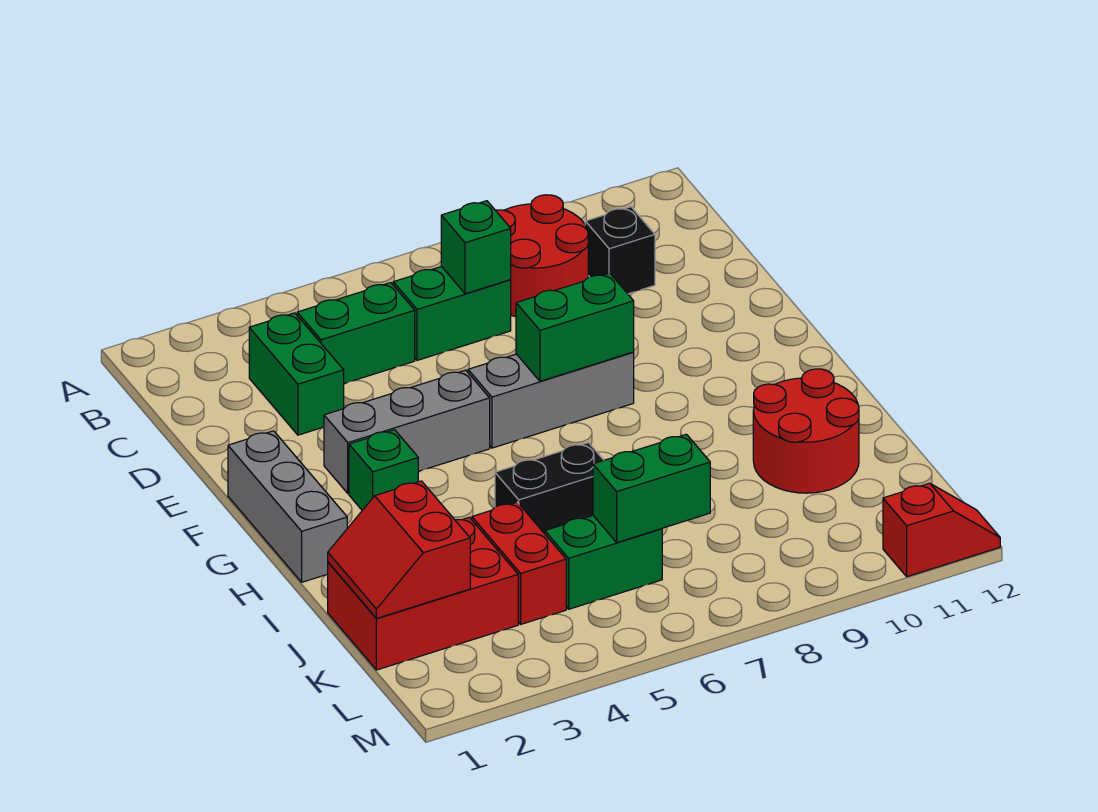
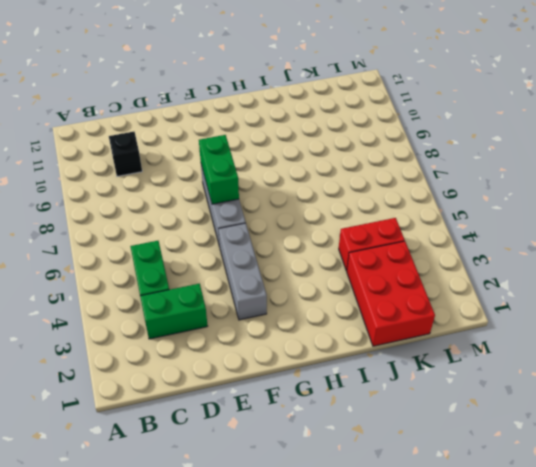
none -> red round brick B8:C9 level 1
none -> green brick C6:C7 level 1
none -> grey brick F1:H1 level 1

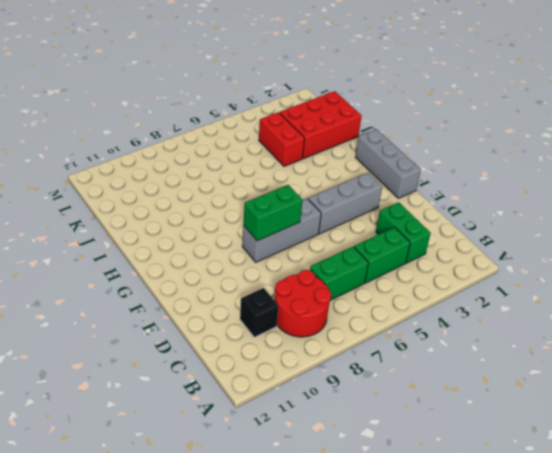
none -> green brick G3 level 1
none -> black brick I5:I6 level 1
none -> red round brick I10:J11 level 1

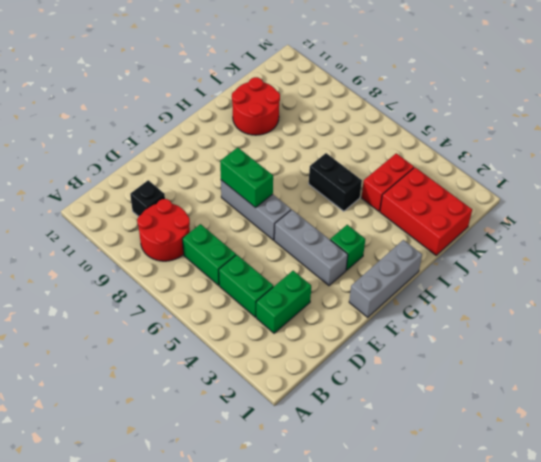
none -> green brick K5:K6 level 1
none -> red slope M11:M12 level 1 top 11
none -> green brick C7 level 2

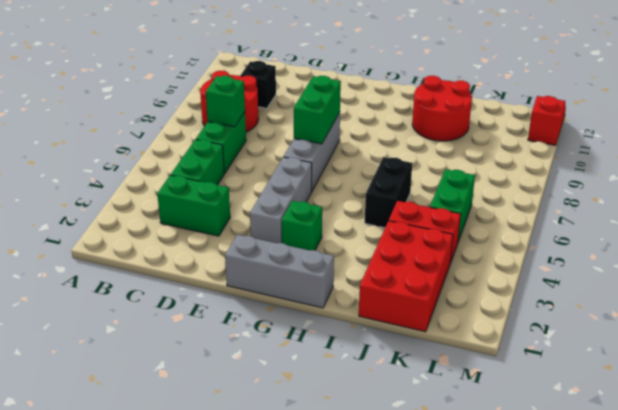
none -> red slope J1:K2 level 2 top 2
none -> green brick K6:K7 level 2

